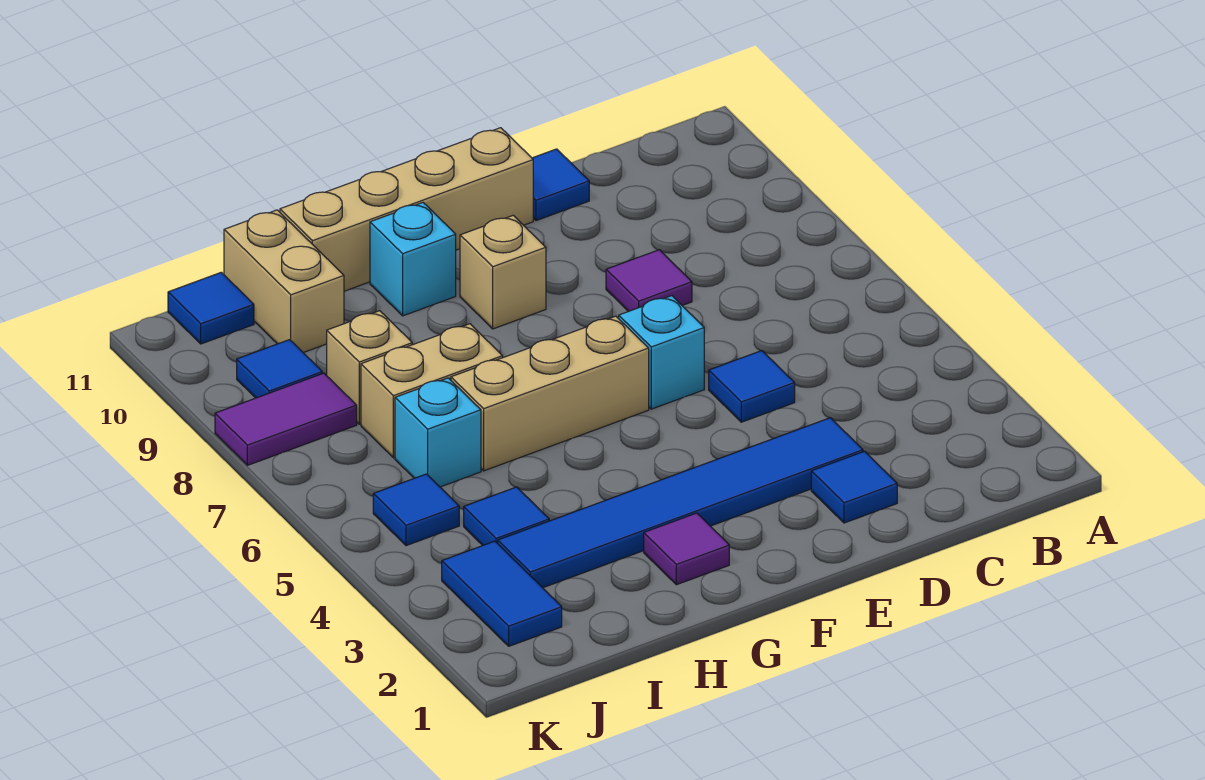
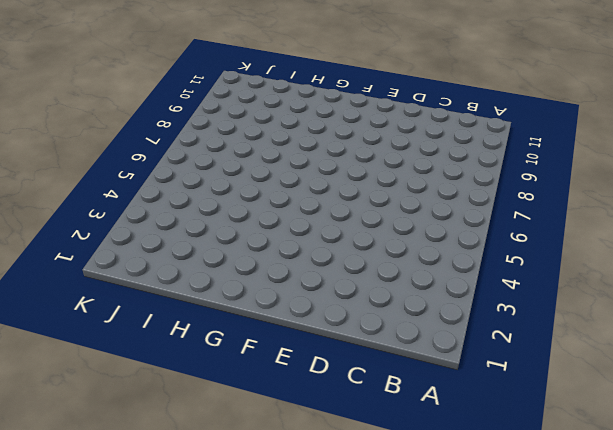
none -> blue tile D2 level 1
none -> blue tile D3:I3 level 1
none -> blue tile D5 level 1

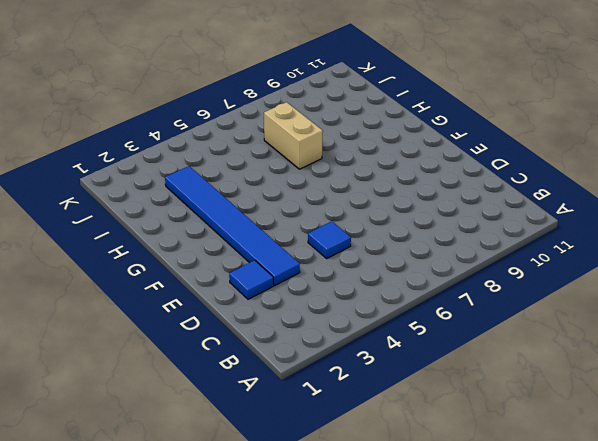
none -> purple tile D8 level 1
none -> blue tile D11 level 1
none -> cyan brick E6 level 1

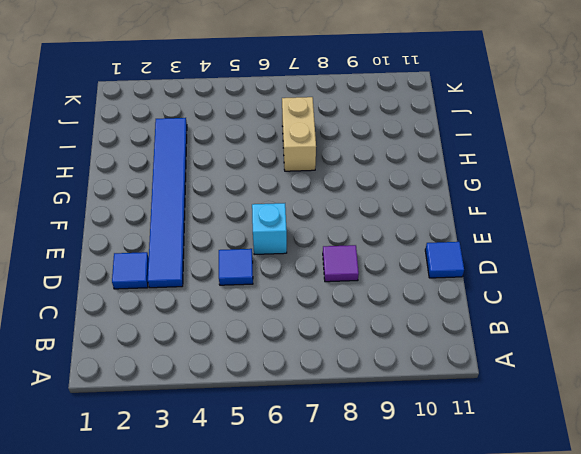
none -> tan brick E11:H11 level 1
none -> tan brick F6:H6 level 1
none -> tan brick F9 level 1

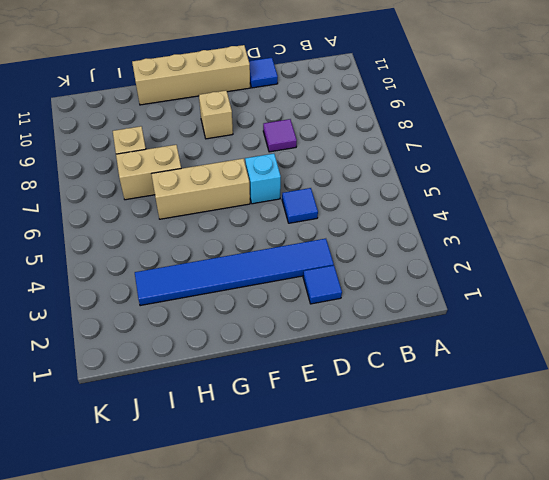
none -> purple tile G2 level 1
none -> cyan brick G10 level 1
none -> blue tile I4 level 1

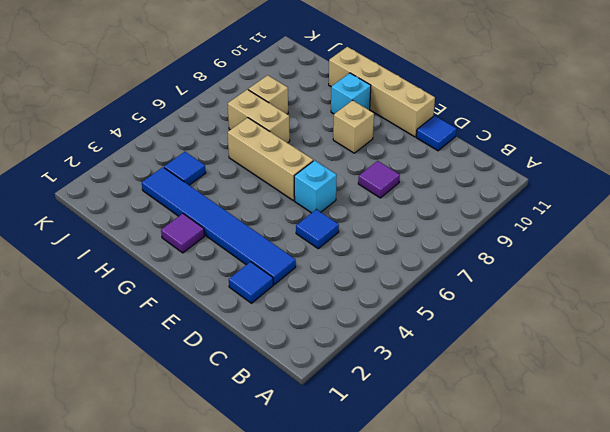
none -> cyan brick I6 level 1
none -> tan brick I10:I11 level 1
none -> blue tile J2:J3 level 1

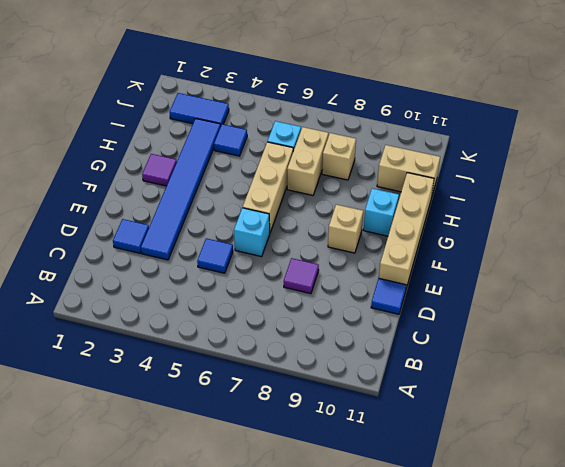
none -> blue tile J5 level 1
none -> purple tile J8:K8 level 1
none -> blue tile J9 level 1

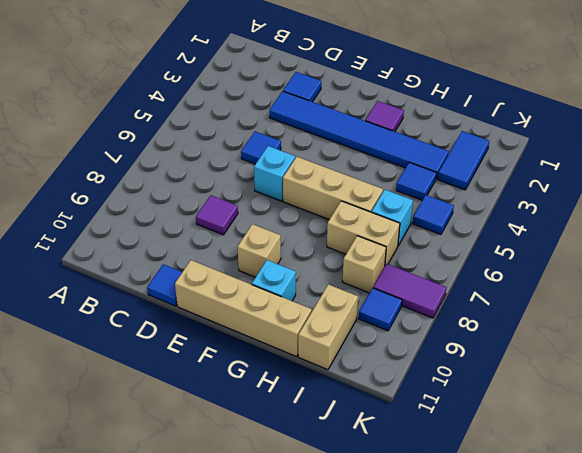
none -> blue tile J11 level 1

